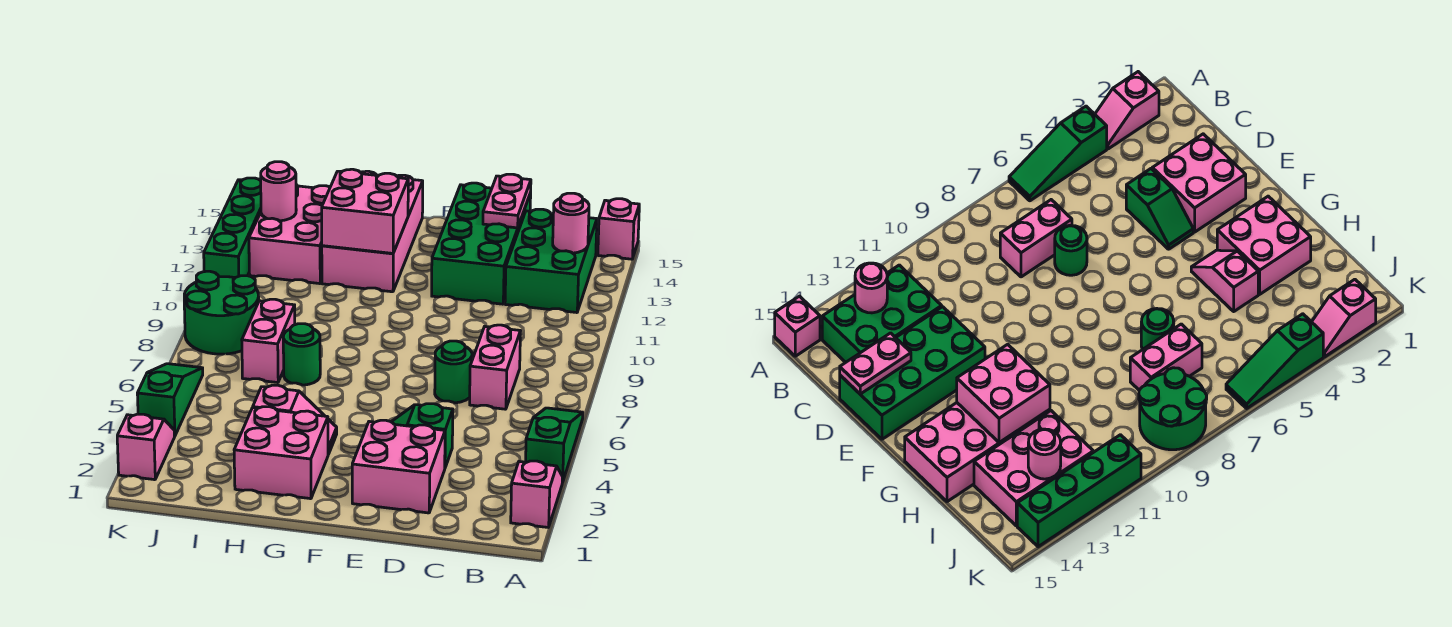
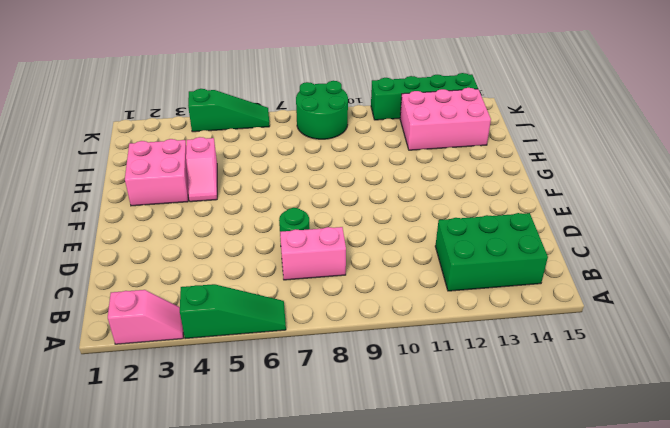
none -> pink brick A15 level 1
none -> pink brick D2:E3 level 1
none -> green slope D4:E4 level 1 top D

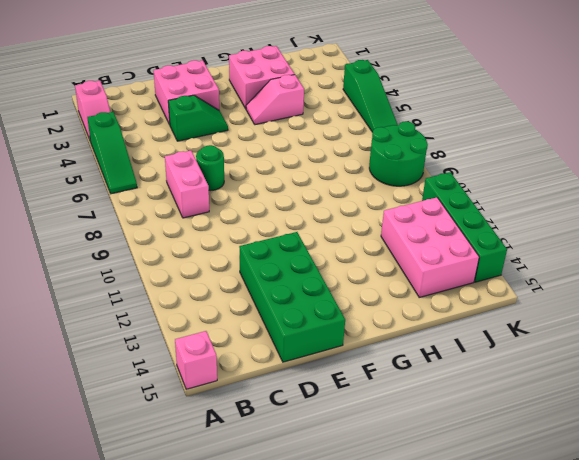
none -> green brick B12:C14 level 1
none -> pink brick G12:H15 level 1
none -> green round brick H7 level 1

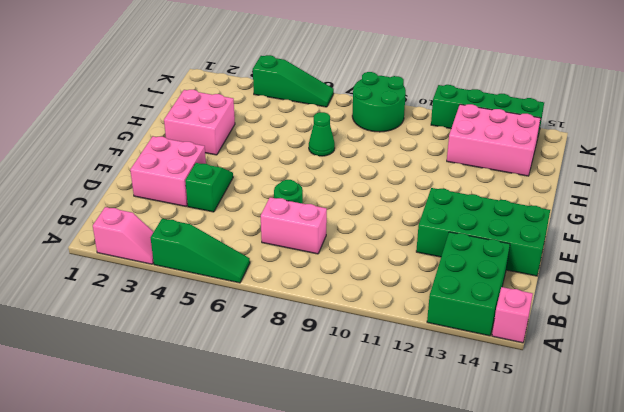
green brick A13:C14 level 1 -> green brick B12:C14 level 1
green cone H7 level 1 -> green round brick H7 level 1
none -> pink slope G4:H4 level 1 top H
none -> pink brick G12:H15 level 1
none -> pink brick I7:I8 level 1

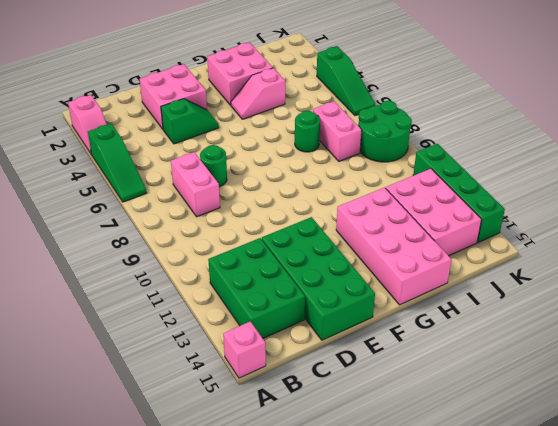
none -> pink slope K2:K3 level 1 top 2
none -> pink round brick B13 level 2
none -> pink plate D14:D15 level 2

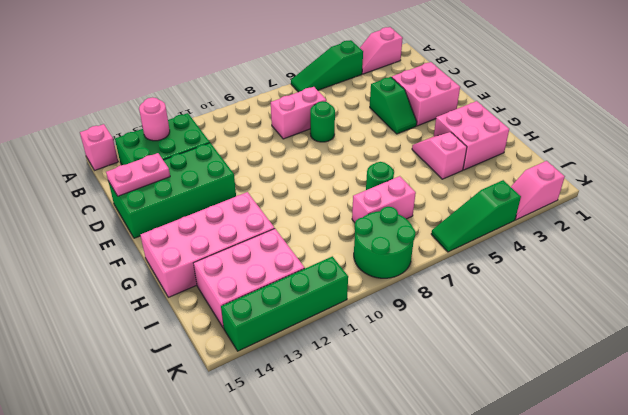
none -> pink brick G12:H13 level 2
none -> pink round brick J13 level 2

